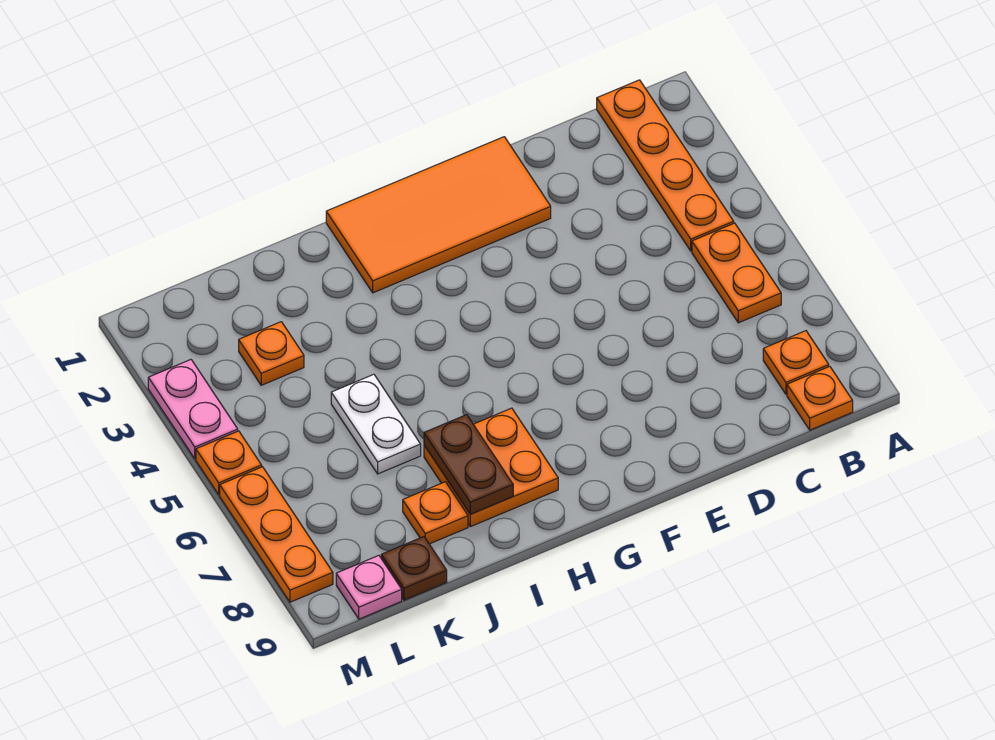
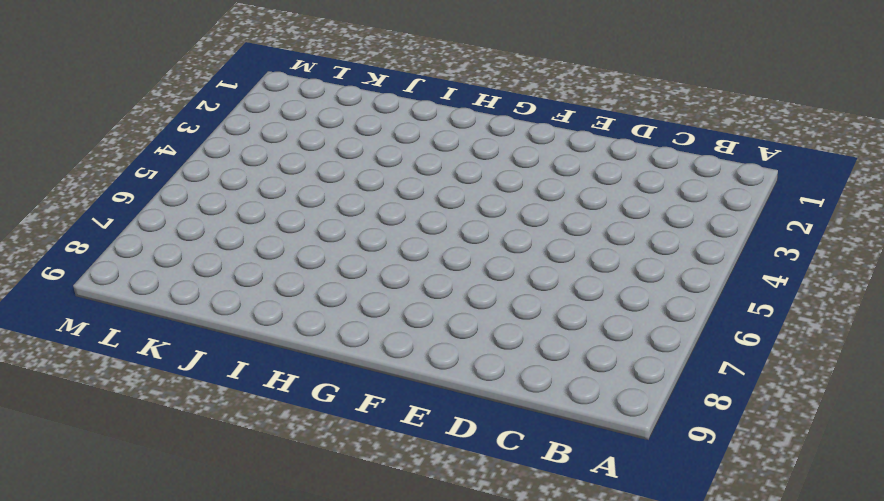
none -> orange plate B1:B4 level 1
none -> orange plate B5:B6 level 1
none -> orange plate B8 level 1

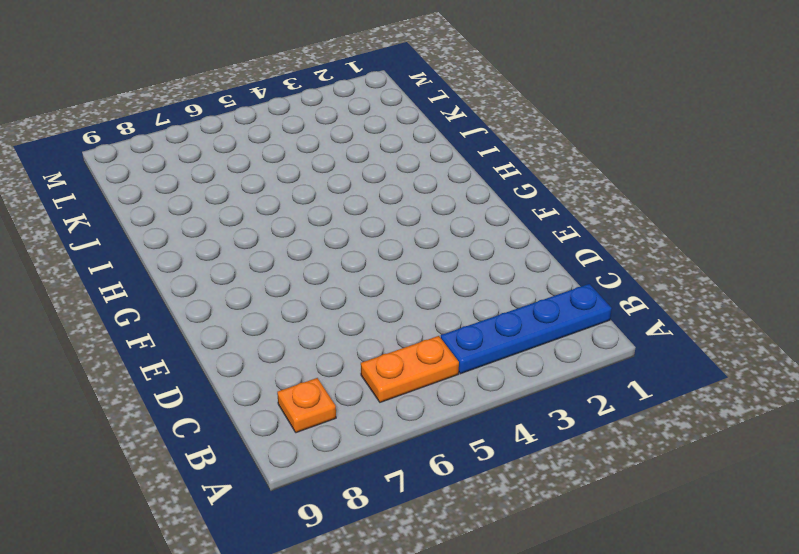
blue plate B1:B4 level 1 -> orange plate B1:B4 level 1
none -> orange plate B9 level 1
none -> orange tile E1:H2 level 1
none -> orange plate H7:I8 level 1

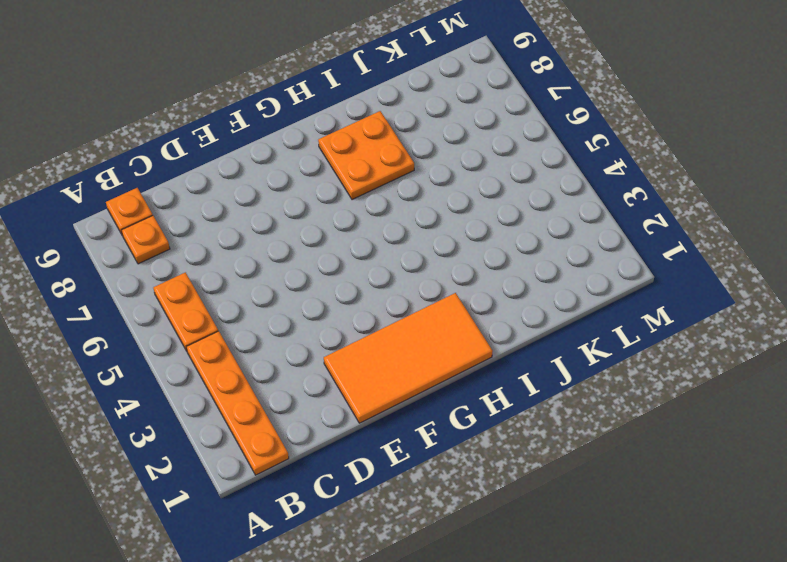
none -> white plate J5:J6 level 1
none -> orange plate J8 level 1
none -> orange plate K3 level 1

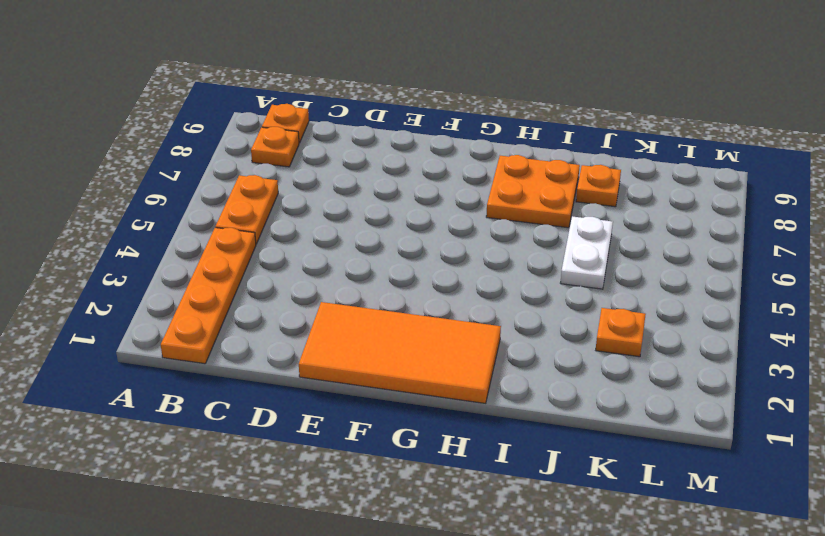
none -> brown plate K9 level 1
none -> pink plate L9 level 1
none -> pink plate M3:M4 level 1

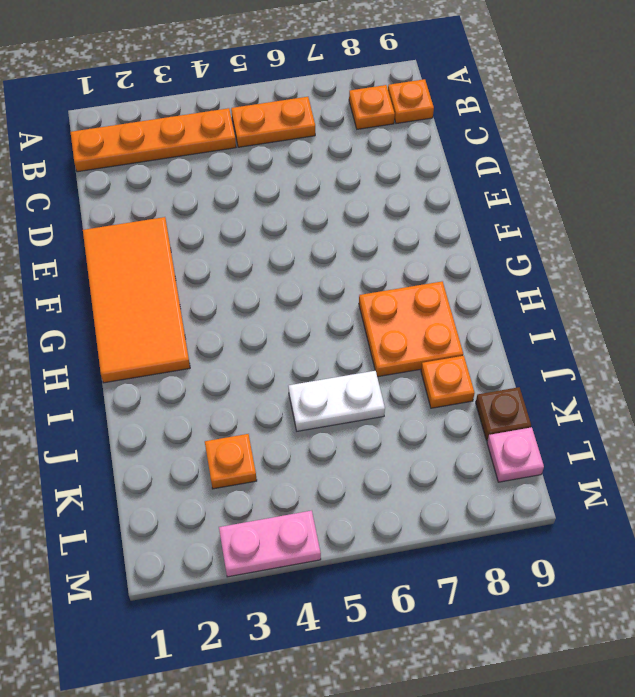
none -> orange plate M5 level 1
none -> orange plate M6:M8 level 1
none -> brown plate I7:I8 level 2

